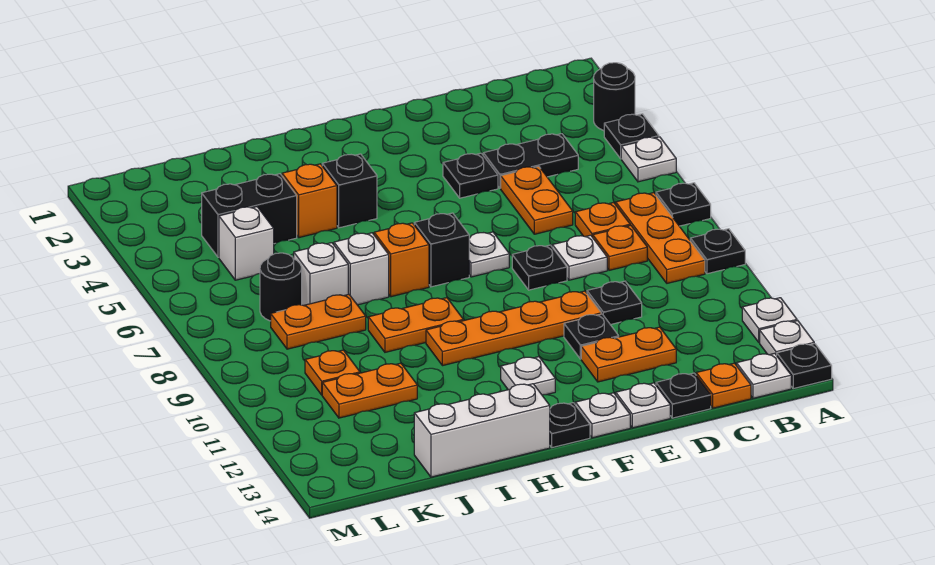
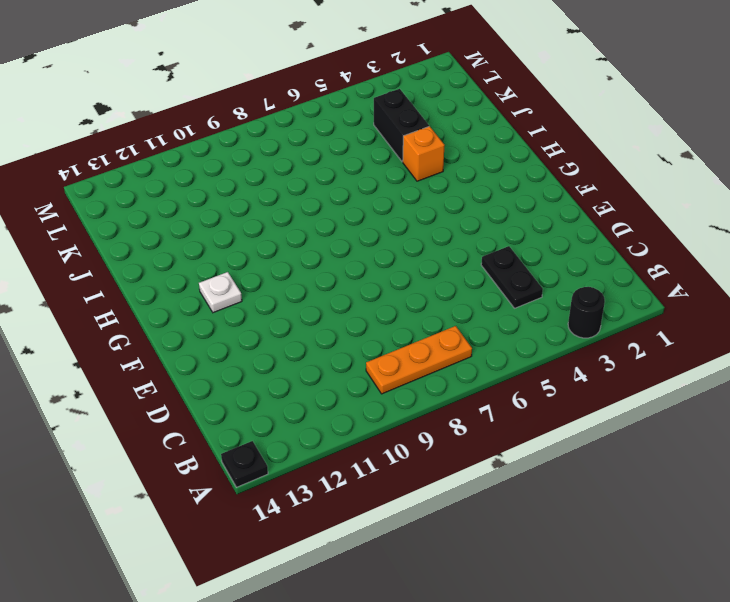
none -> black plate A4 level 1
none -> white plate A5 level 1
none -> black plate A7 level 1
none -> black plate A9 level 1

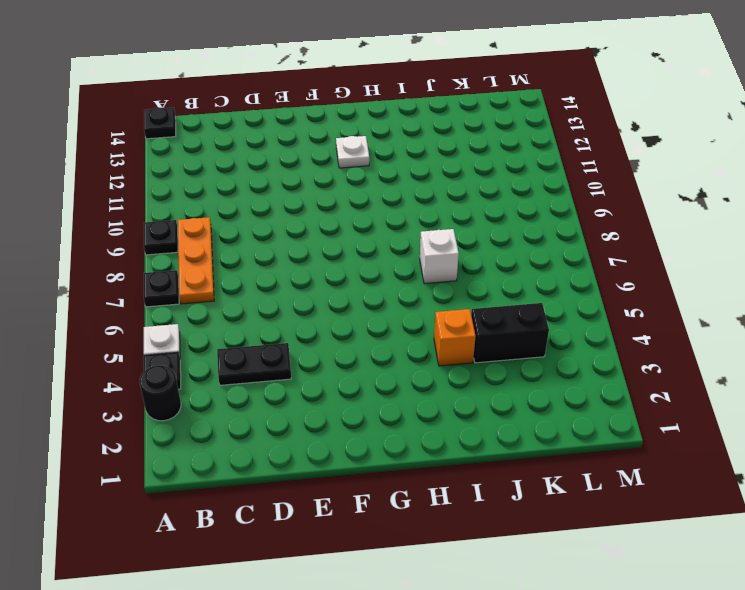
none -> white plate A12 level 1
none -> white plate A13 level 1
none -> white plate B14 level 1
none -> orange plate C7 level 1

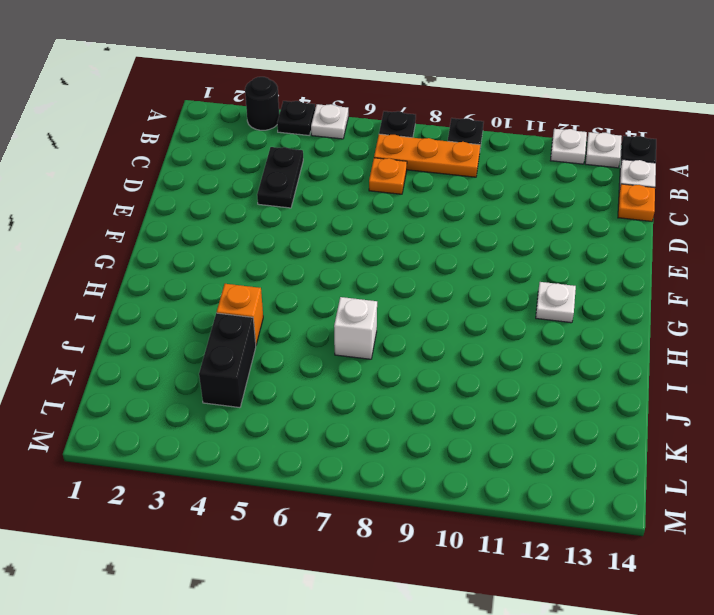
none -> orange plate C8 level 1
none -> orange plate D5:D6 level 1
none -> white plate D8 level 1
none -> black plate D10 level 1

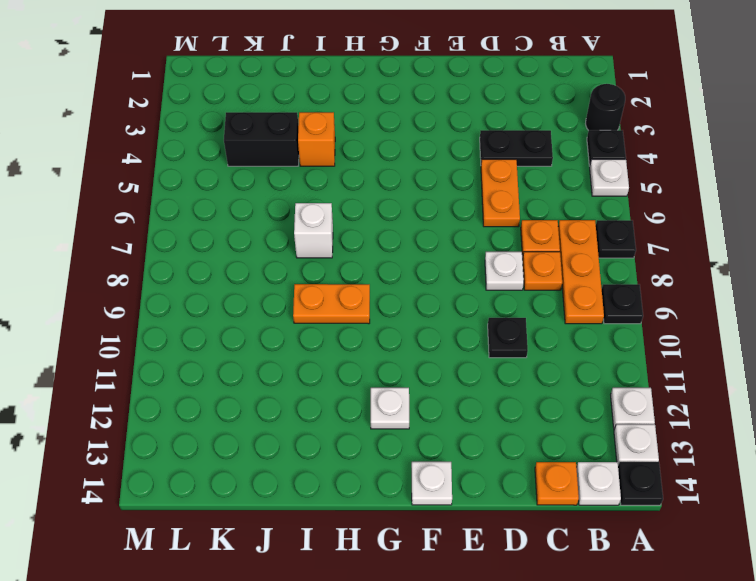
none -> orange plate D12:E12 level 1
none -> black plate D14 level 1
none -> black plate E4 level 1
none -> black plate E8 level 1

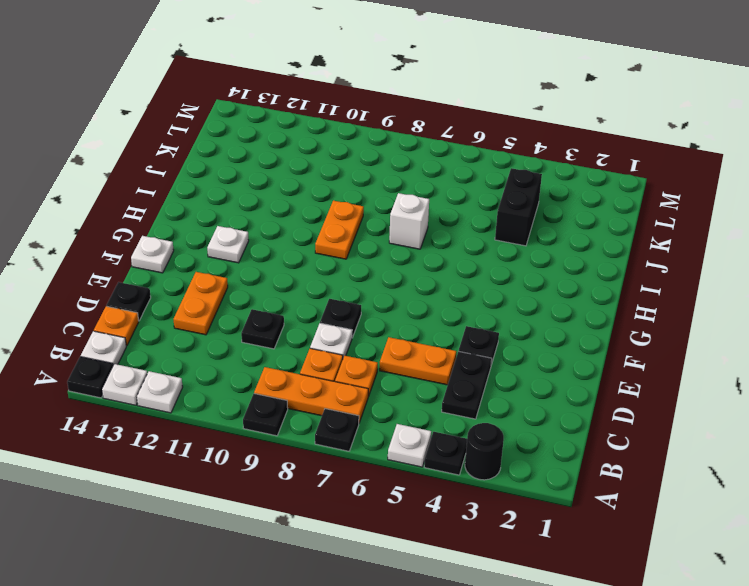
none -> orange plate E10:H10 level 1
none -> black plate E11 level 1
none -> white plate E14 level 1
none -> white plate F7 level 1

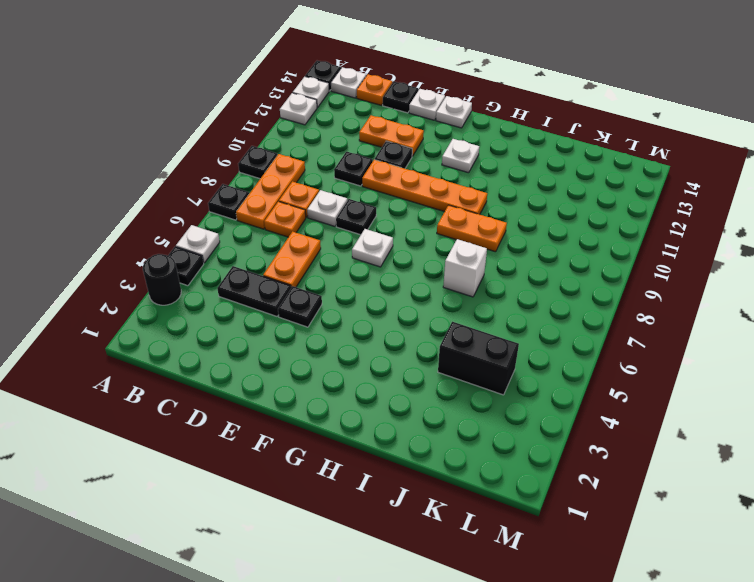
none -> black brick G7 level 1
none -> black plate G14 level 1
none -> black brick H4 level 1
none -> orange brick H7 level 1

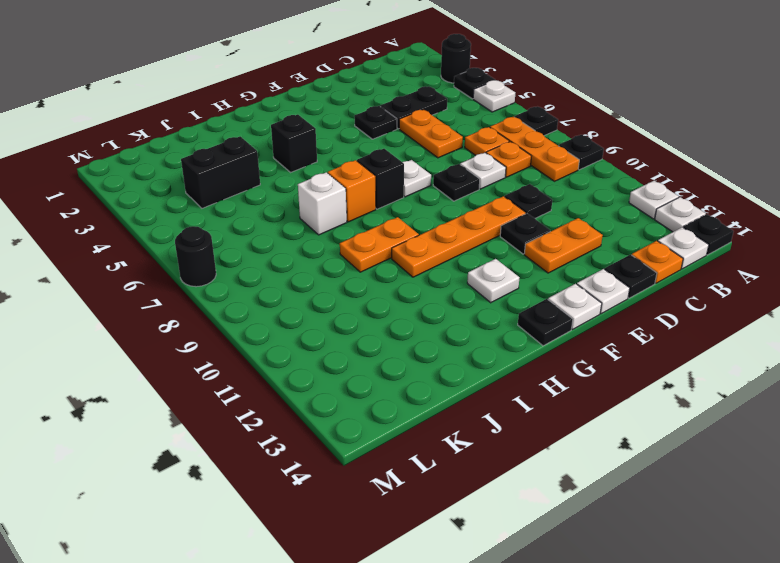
black round brick M7 level 1 -> black round brick K7 level 1
none -> white brick H14:J14 level 1
none -> orange brick I4 level 1
none -> white brick J7 level 1
none -> orange plate J8:K8 level 1

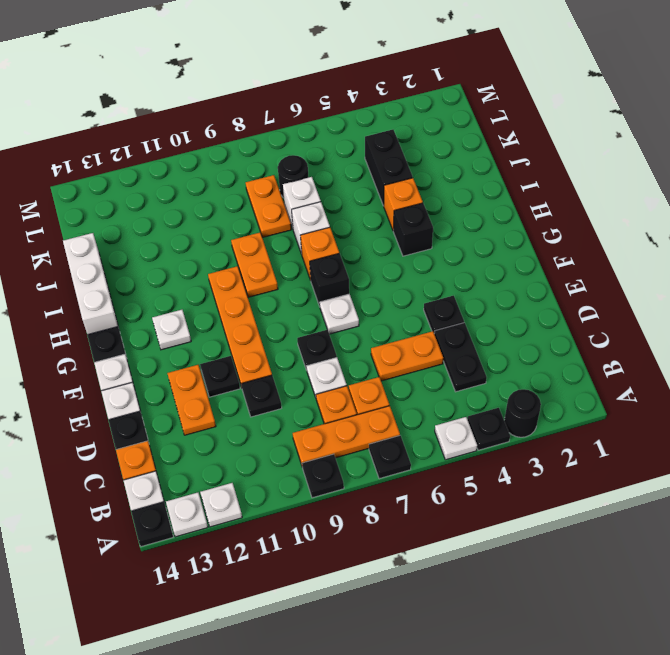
none -> orange plate J11:K11 level 1
none -> white brick K5 level 1
none -> orange plate K10 level 1

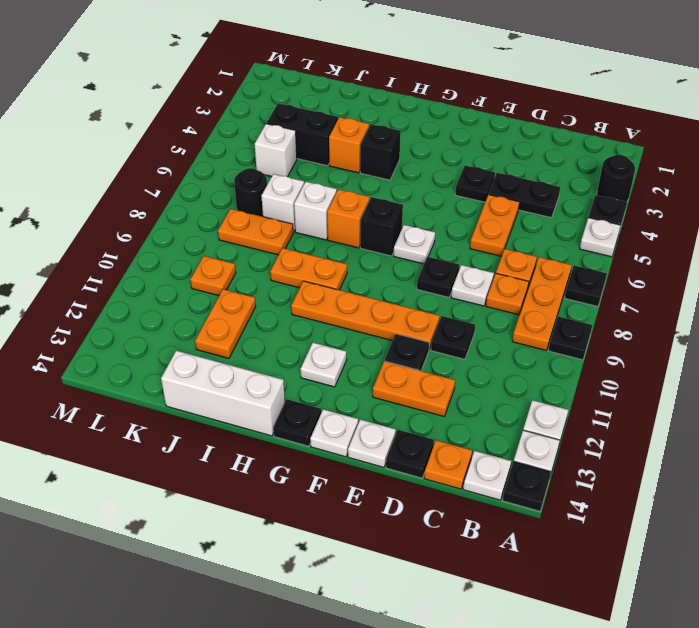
orange plate J11:J12 level 1 -> orange plate J11:K11 level 1

